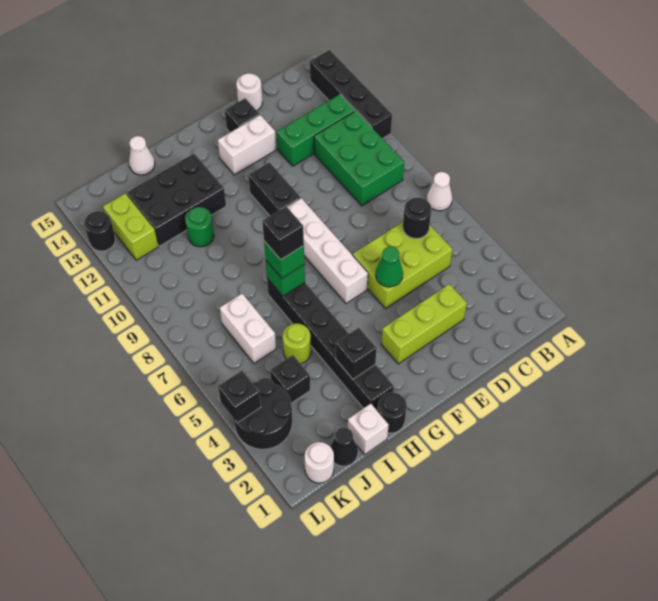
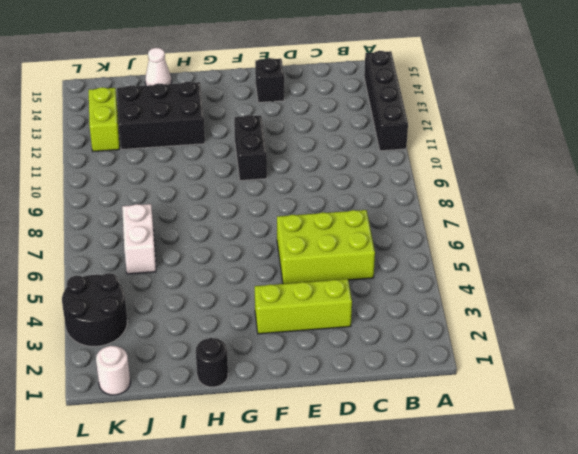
none -> white cone A7 level 1
none -> green brick B9:C11 level 1
none -> green brick B12:D12 level 1
none -> white round brick D15 level 1

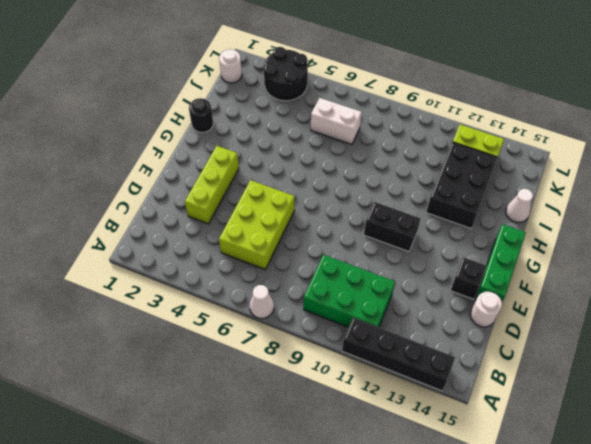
green brick E15:G15 level 1 -> green brick B12:D12 level 1
none -> white brick E13:F13 level 1
none -> white brick F6:F9 level 1
none -> black brick H2:H7 level 1
none -> white brick I1 level 1

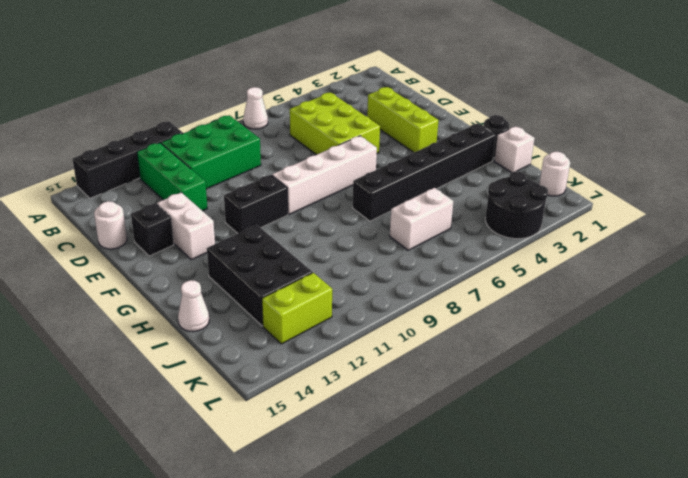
none -> lime round brick I5 level 1
none -> green round brick I11 level 1
none -> black cone J1 level 1
none -> black brick J4 level 1

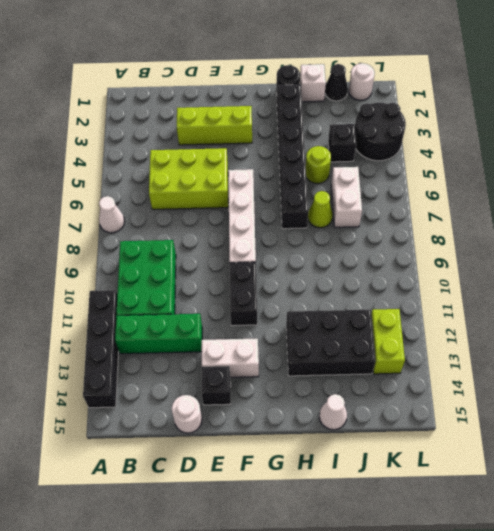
lime cone I7 level 1 -> none
none -> green round brick I11 level 1
none -> black round brick L13 level 1
none -> black round brick C6 level 2
none -> green cone E5 level 2

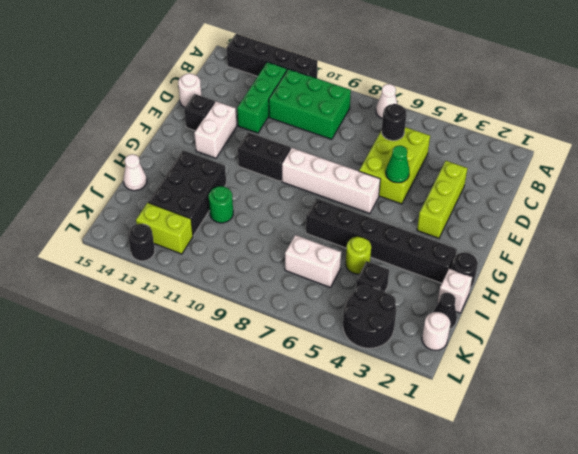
none -> black brick H3 level 2
none -> green brick H7 level 2
none -> black brick L4 level 2
none -> green brick H7 level 3

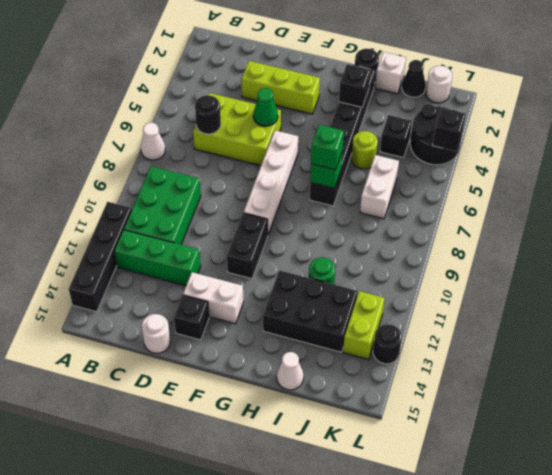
none -> black brick H7 level 4

